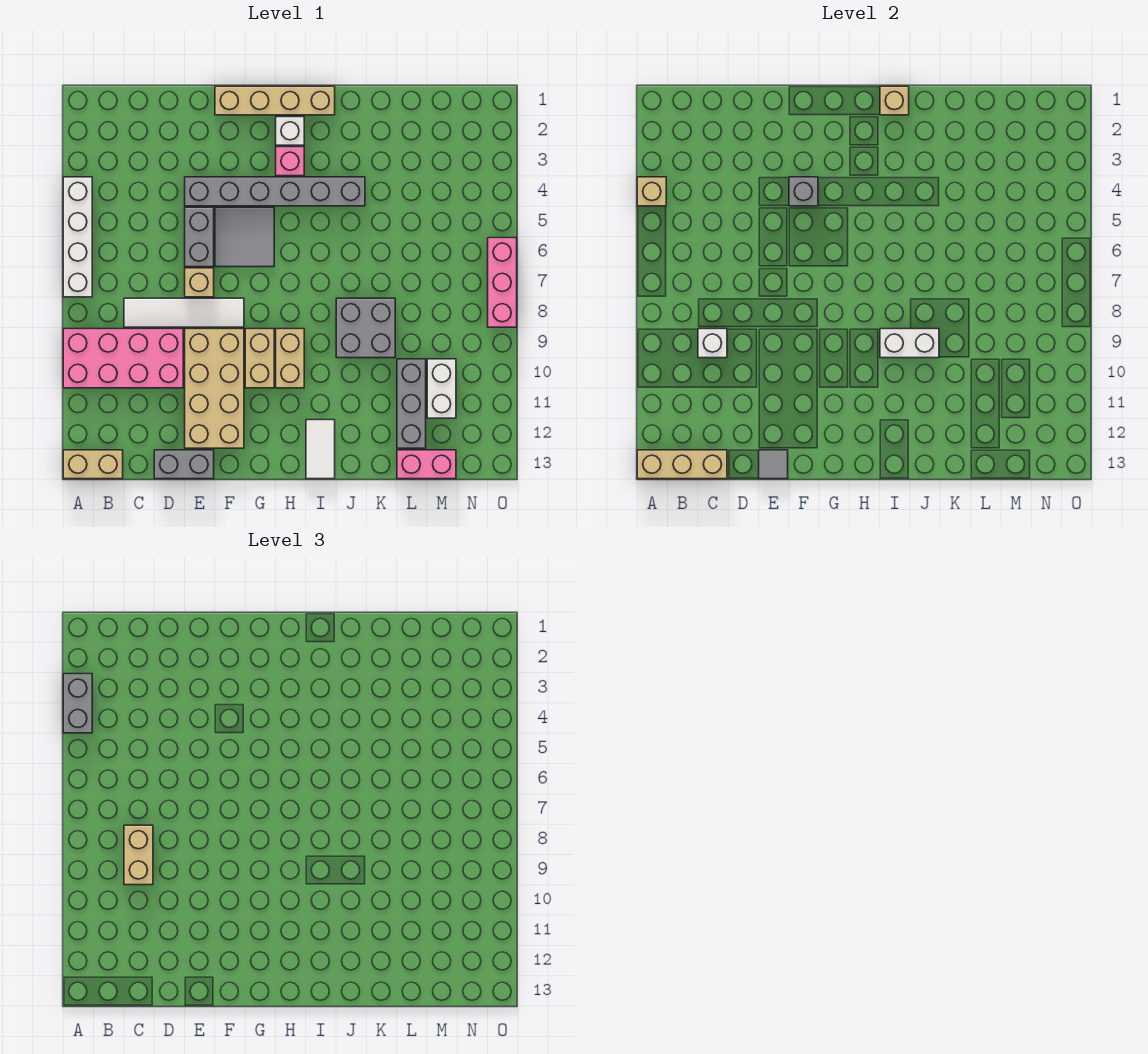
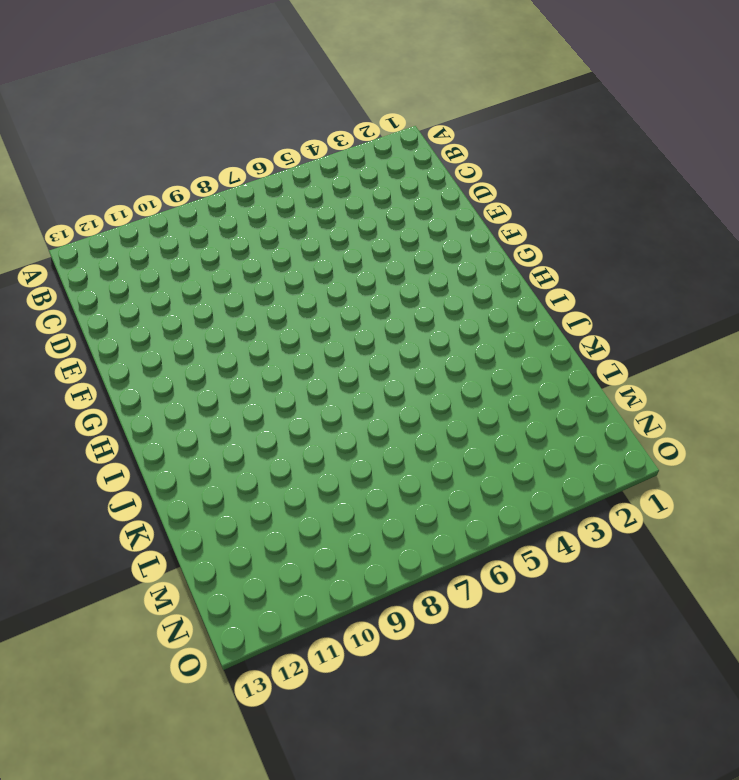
none -> white brick A4:A7 level 1
none -> pink brick A9:D10 level 1
none -> tan brick A13:B13 level 1
none -> white tile C8:F8 level 1

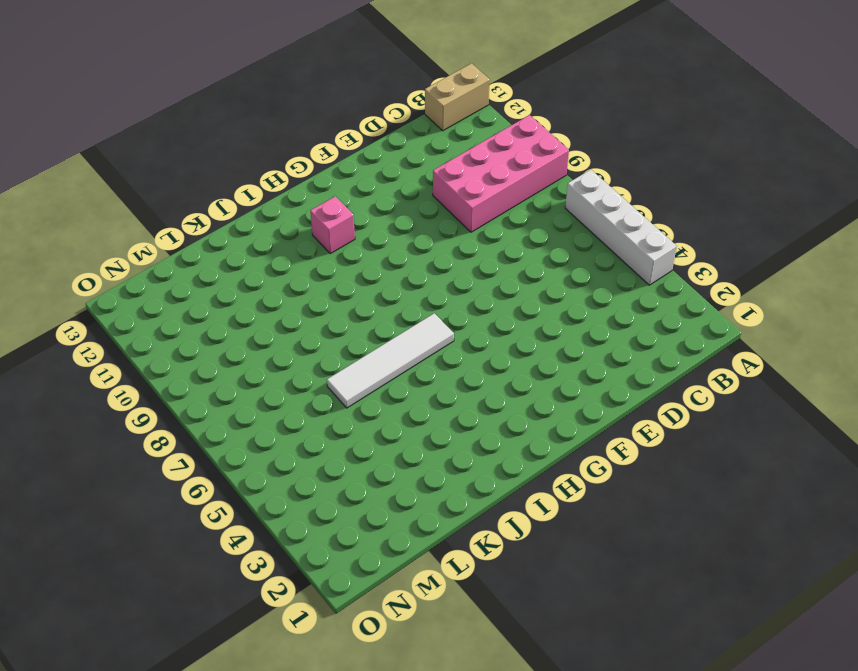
white tile H6:K6 level 1 -> white tile C8:F8 level 1
pink brick H11 level 1 -> pink brick H3 level 1
none -> grey brick D13:E13 level 1
none -> grey brick E4:J4 level 1
none -> grey brick E5:E6 level 1
none -> tan brick E7 level 1

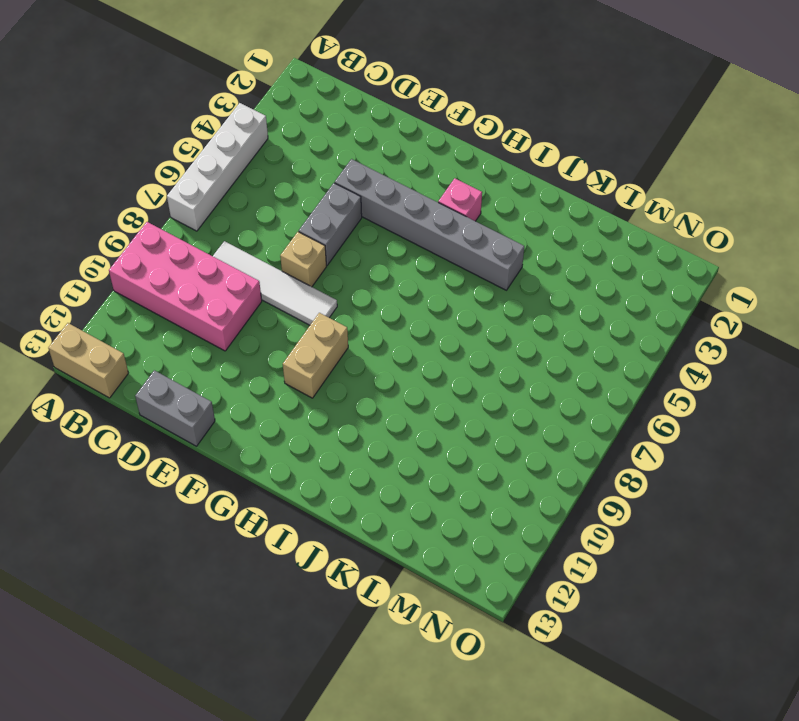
none -> tan brick E9:F12 level 1
none -> tan brick F1:I1 level 1
none -> grey tile F5:G6 level 1
none -> white brick H2 level 1

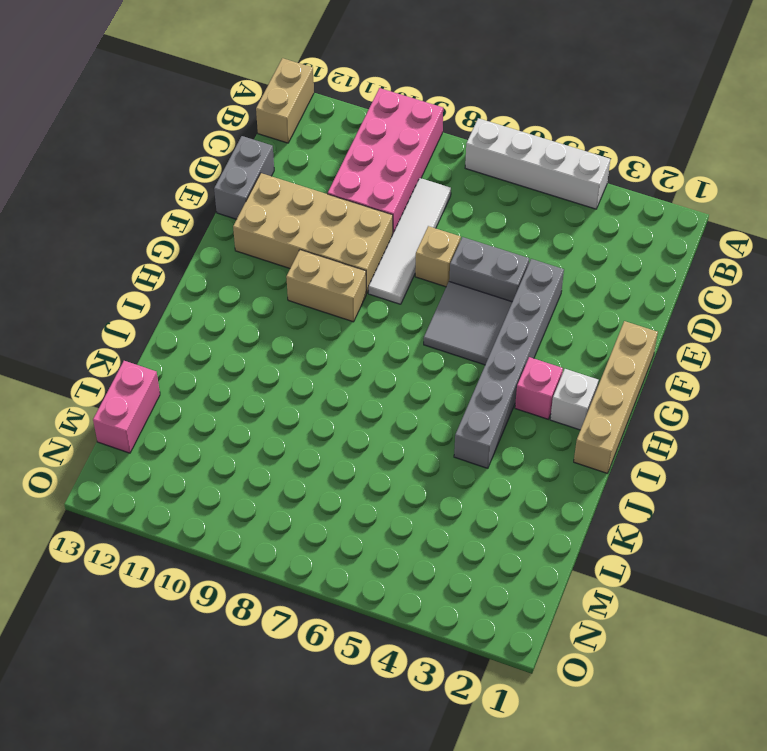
none -> tan brick H9:H10 level 1
none -> white tile I12:I13 level 1
none -> grey brick J8:K9 level 1
none -> grey brick L10:L12 level 1

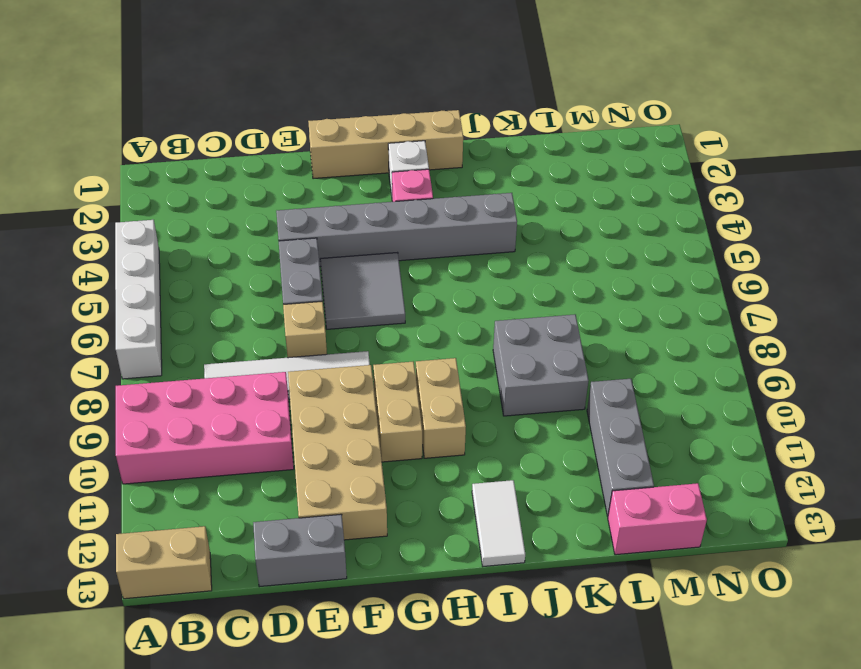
none -> white brick M10:M11 level 1
none -> pink brick O6:O8 level 1
none -> tan brick A4 level 2
none -> tan brick A13:C13 level 2

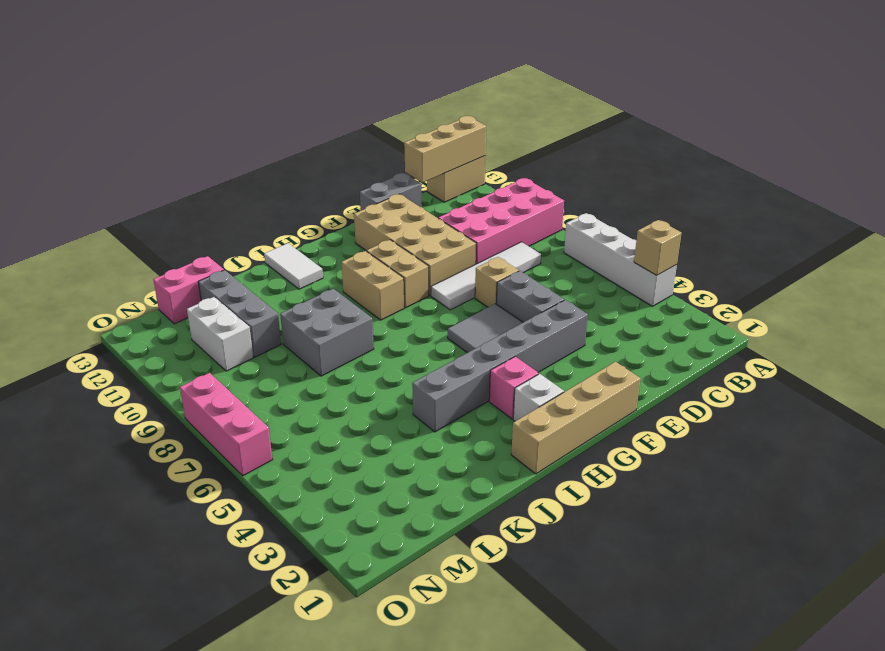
none -> white brick C9 level 2
none -> grey tile E13 level 2
none -> grey brick F4 level 2
none -> tan brick I1 level 2

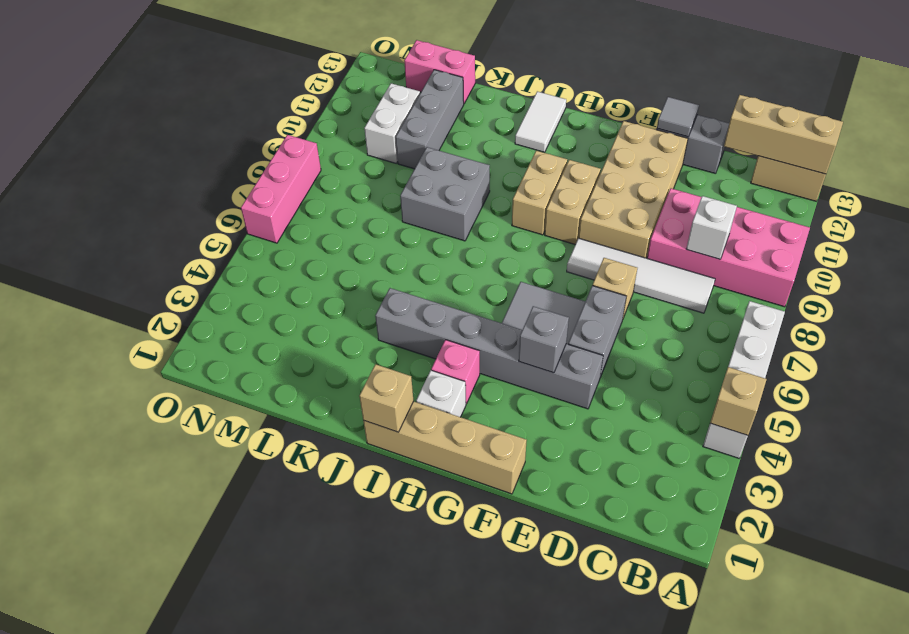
none -> white brick I9:J9 level 2
none -> grey brick A3:A4 level 3
none -> tan brick C8:C9 level 3

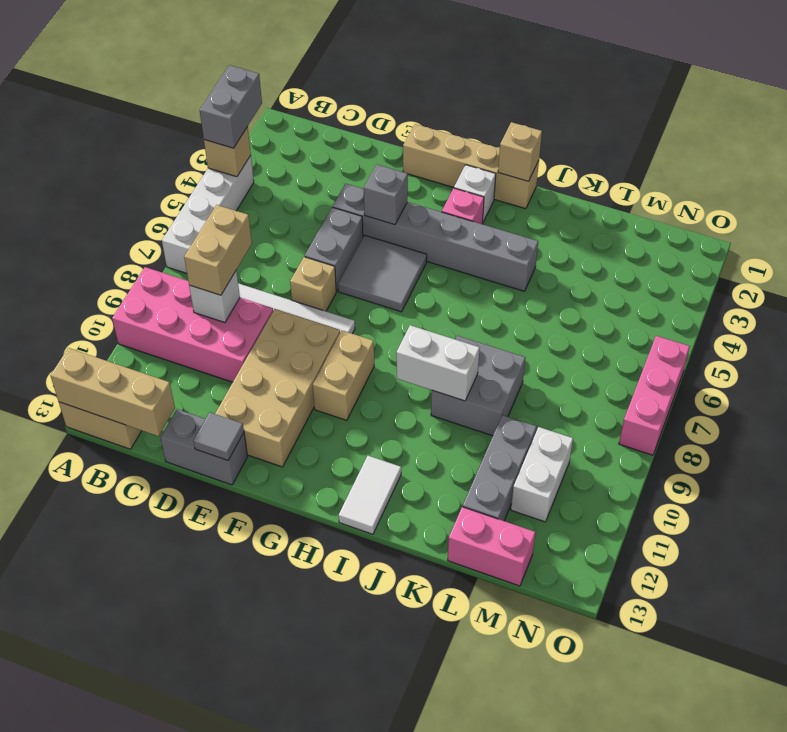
none -> tan brick H9:H10 level 1

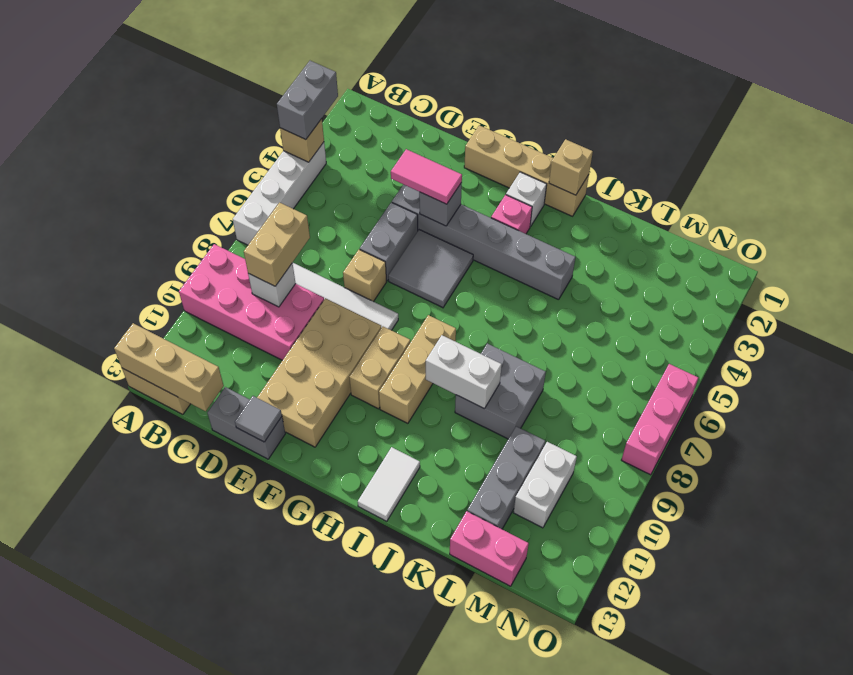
pink tile E4:F4 level 3 -> none
tan brick H8:H10 level 1 -> tan brick H9:H10 level 1

